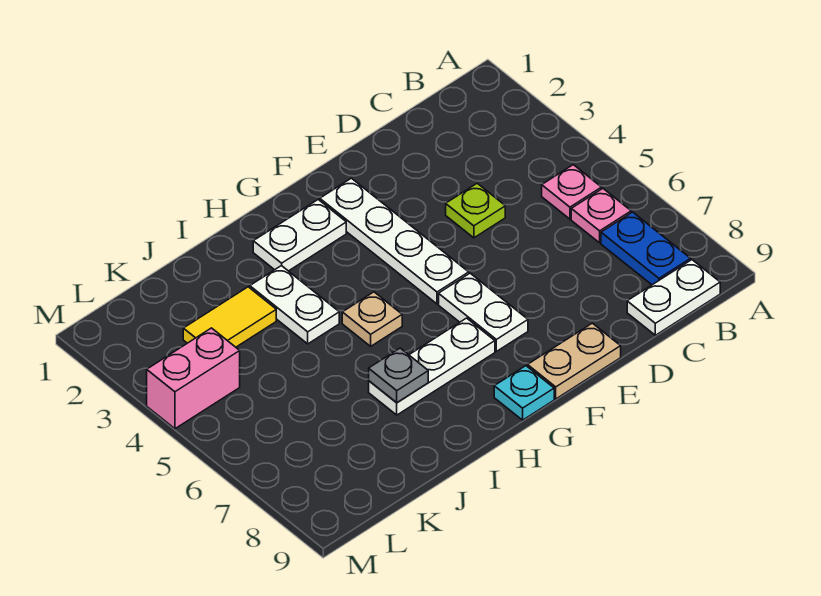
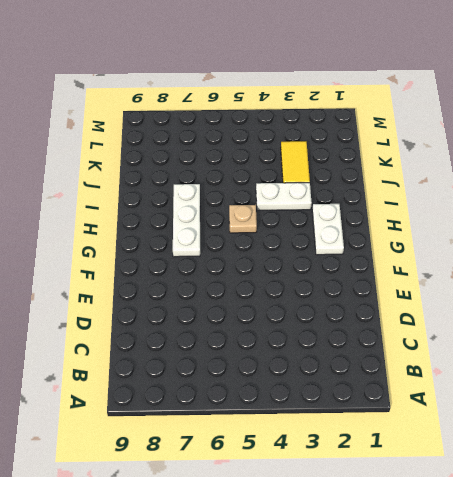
none -> pink plate B5 level 1
none -> pink plate B6 level 1
none -> blue plate B7:B8 level 1

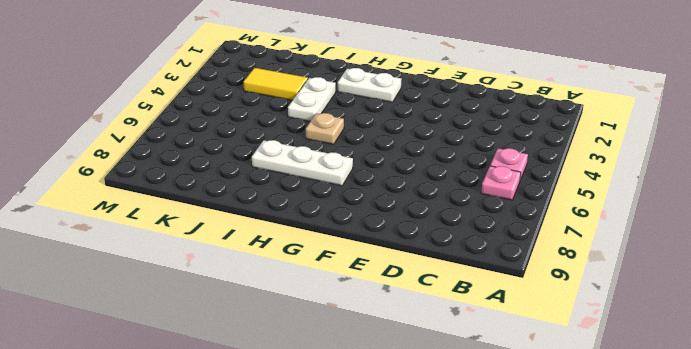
none -> blue plate B7:B8 level 1
none -> white plate B9:C9 level 1
none -> lime plate D4 level 1

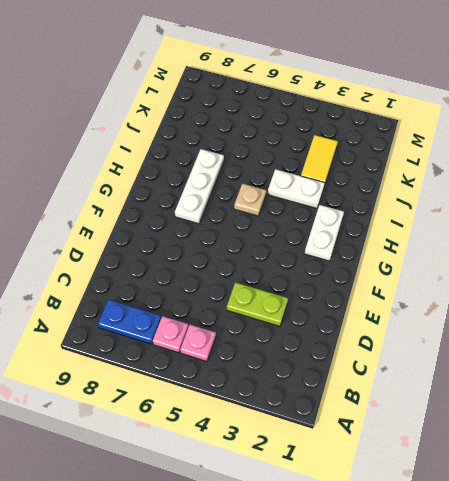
lime plate D3:D4 level 1 -> lime plate D4 level 1
none -> white plate B9:C9 level 1
none -> tan plate E9:F9 level 1
none -> white plate F2:F5 level 1

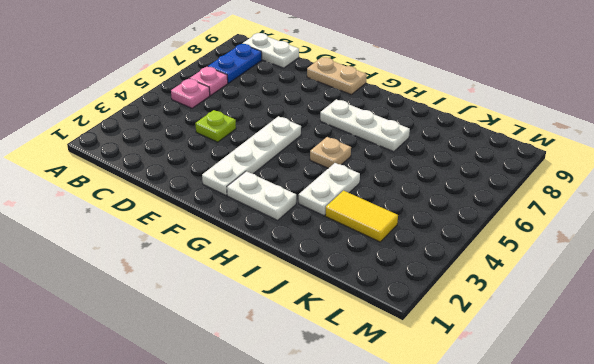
none -> white plate F6:F7 level 1
none -> cyan plate G9 level 1
none -> pink brick L4:M4 level 1

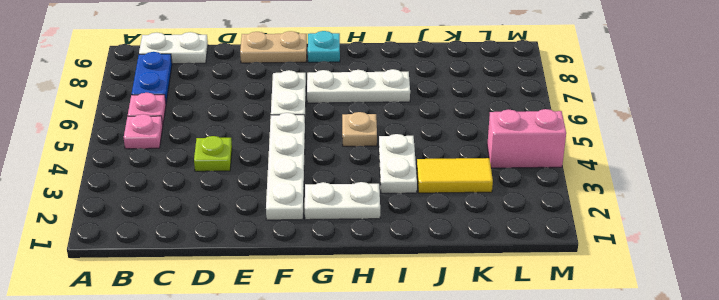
none -> grey plate I7 level 2

